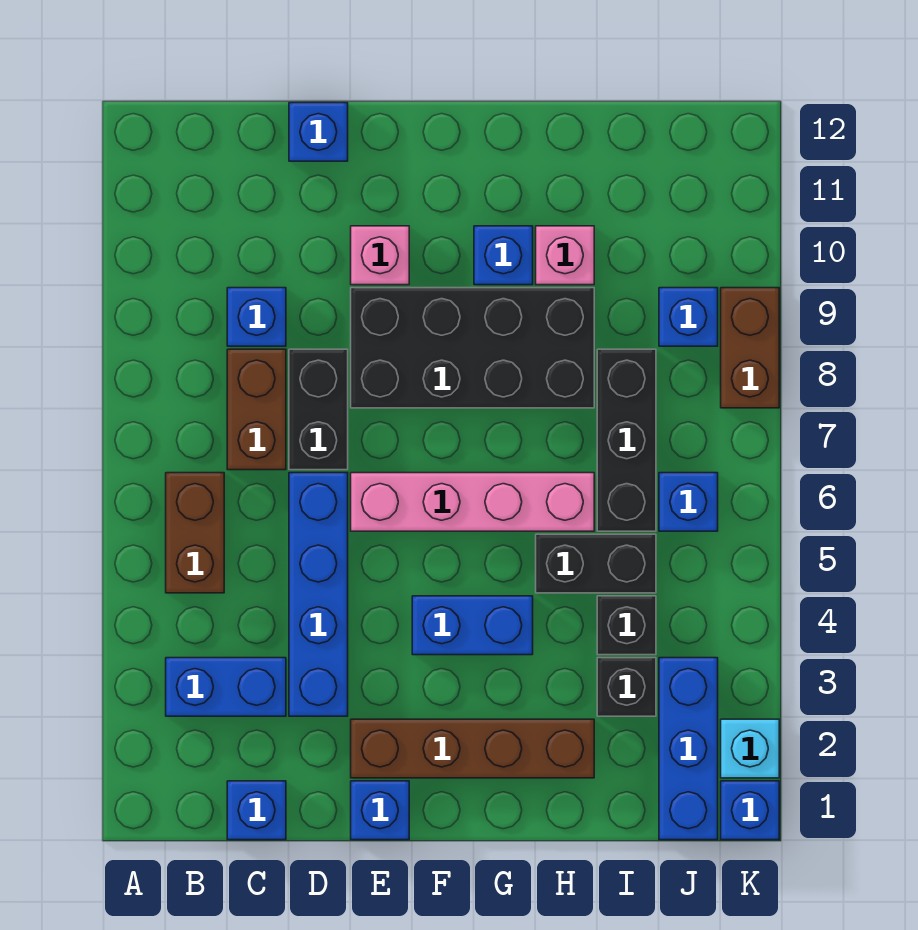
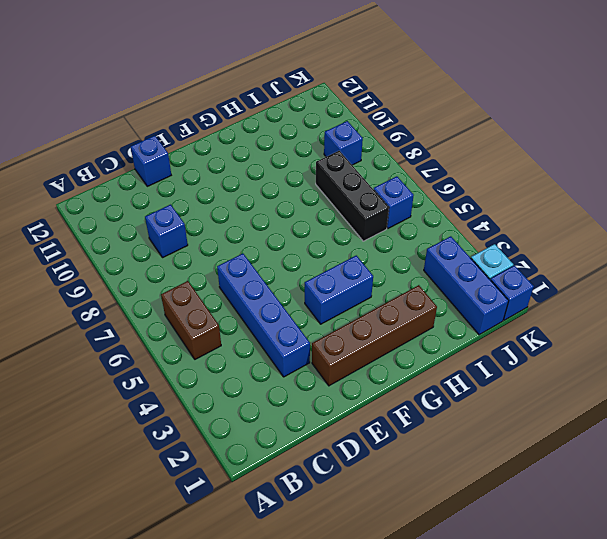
none -> blue brick B3:C3 level 1
none -> blue brick C1 level 1
none -> brown brick C7:C8 level 1

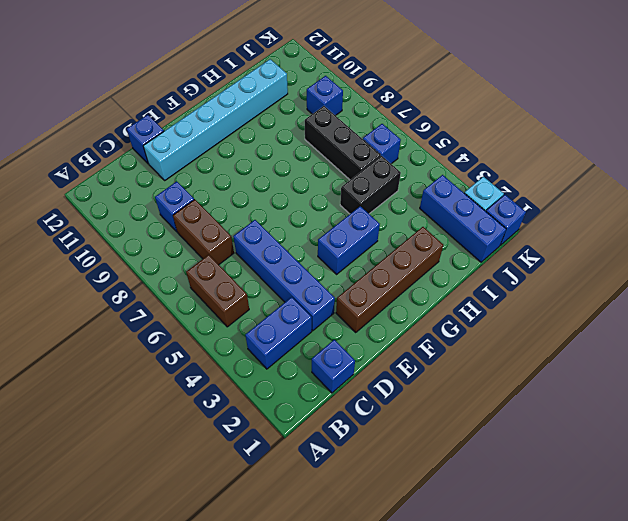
cyan brick D11:I11 level 1 -> none
none -> black brick D7:D8 level 1
none -> blue brick E1 level 1
none -> pink brick E6:H6 level 1

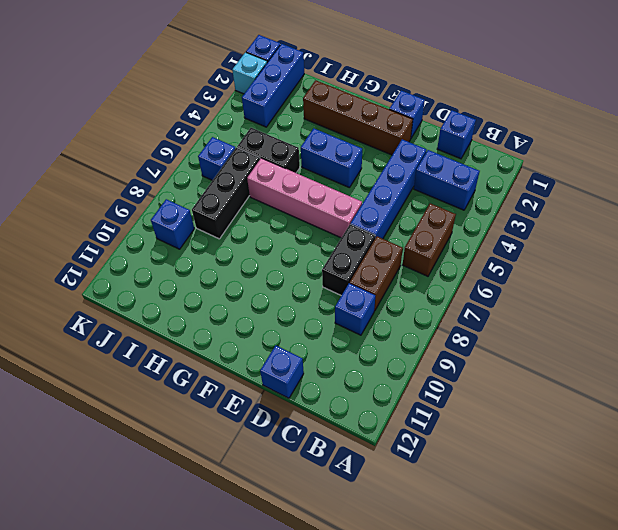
none -> black brick E8:H9 level 1
none -> pink brick E10 level 1
none -> blue brick G10 level 1

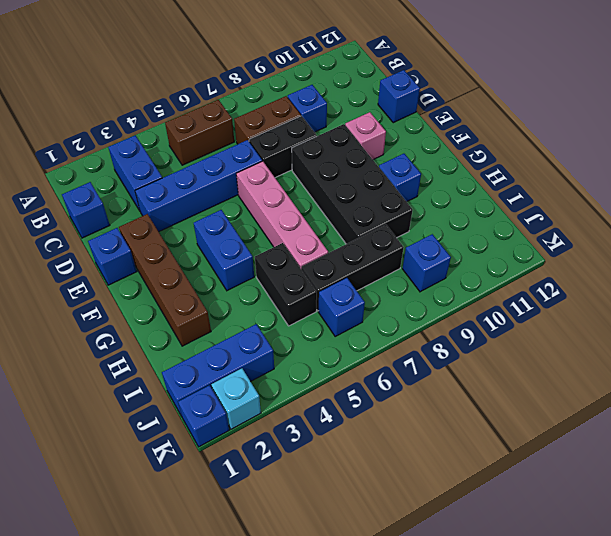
none -> pink brick H10 level 1
none -> black brick I3 level 1
none -> black brick I4 level 1

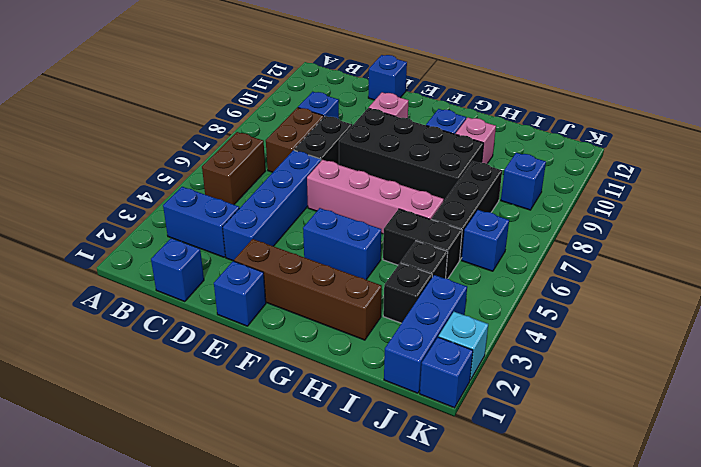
none -> brown brick K8:K9 level 1

